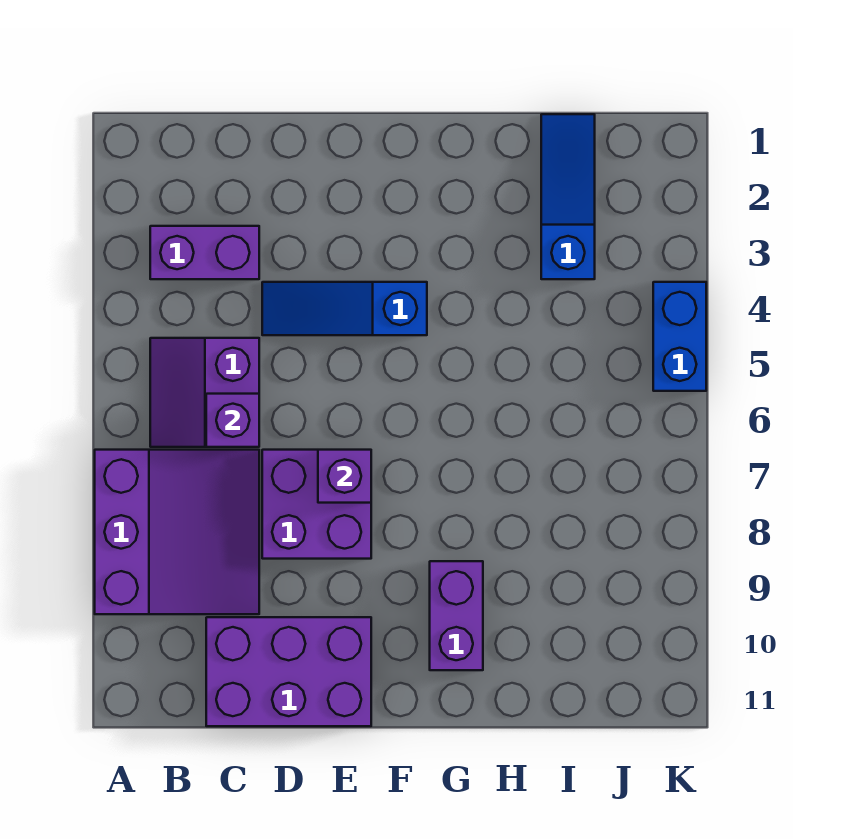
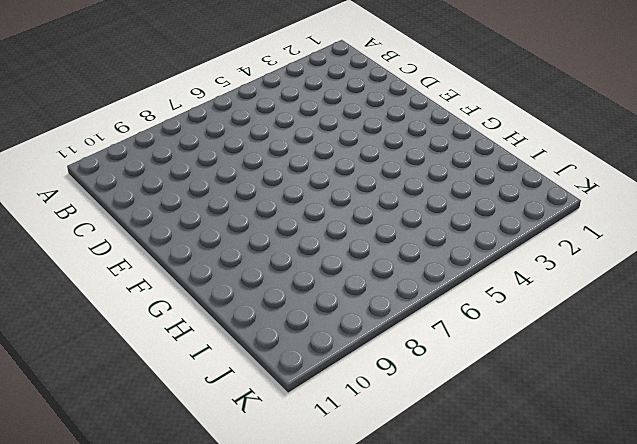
none -> purple slope A7:C9 level 1 top A
none -> purple brick B3:C3 level 1

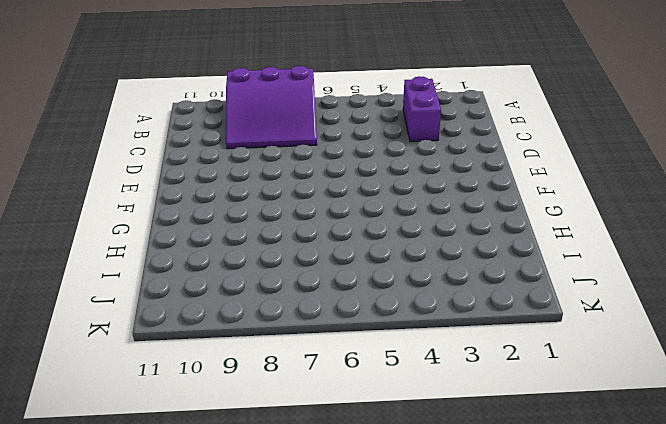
none -> purple slope B5:C6 level 1 top C
none -> purple brick C10:E11 level 1

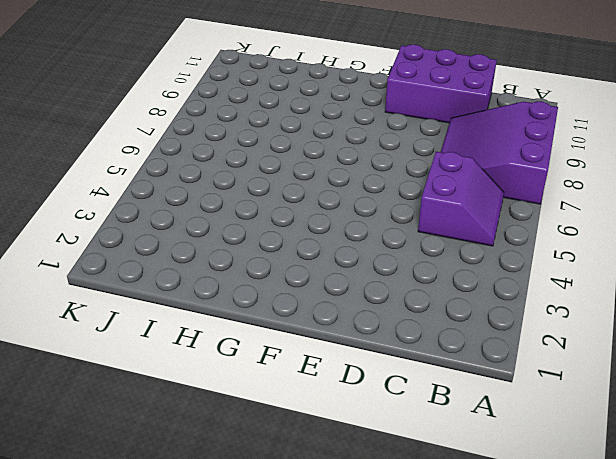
none -> purple brick B3:C3 level 1
none -> blue slope D4:F4 level 1 top F

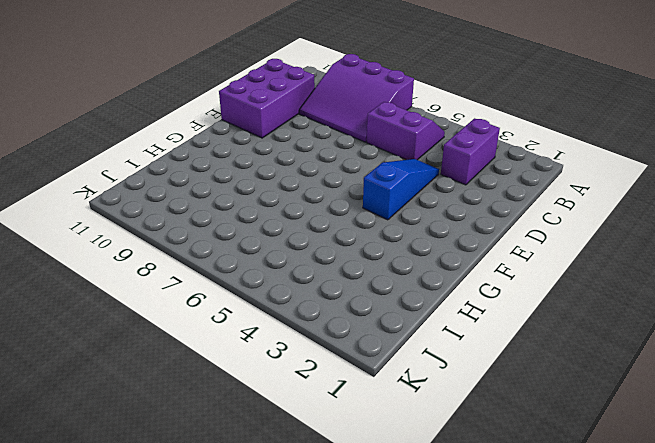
none -> purple brick D7:E8 level 1
none -> purple brick G9:G10 level 1

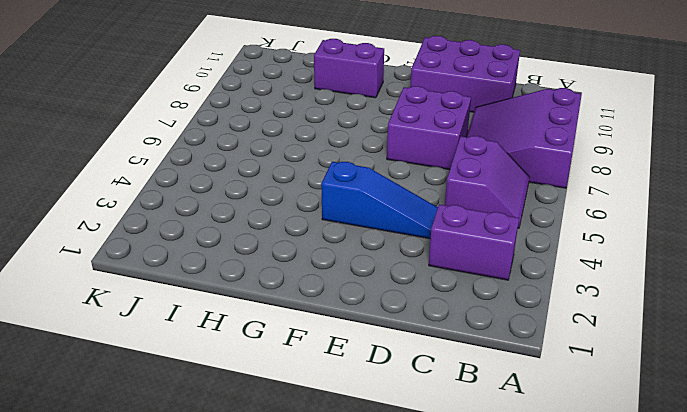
purple brick G10:H10 level 1 -> purple brick G9:G10 level 1
none -> blue slope I1:I3 level 1 top 3
none -> blue brick K4:K5 level 1

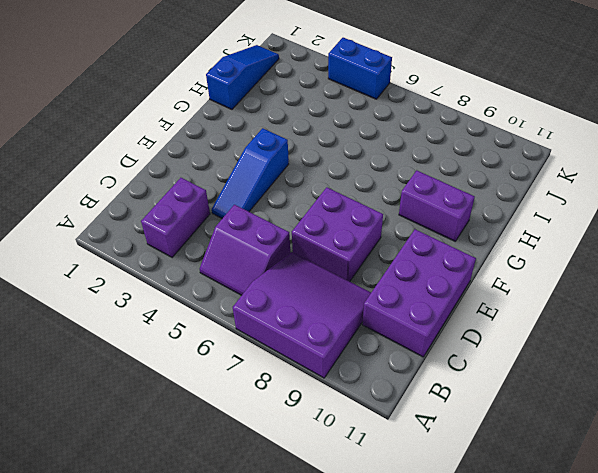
blue slope H1:J1 level 1 top H -> blue slope I1:I3 level 1 top 3
none -> purple brick C6 level 2
none -> purple brick E7 level 2

